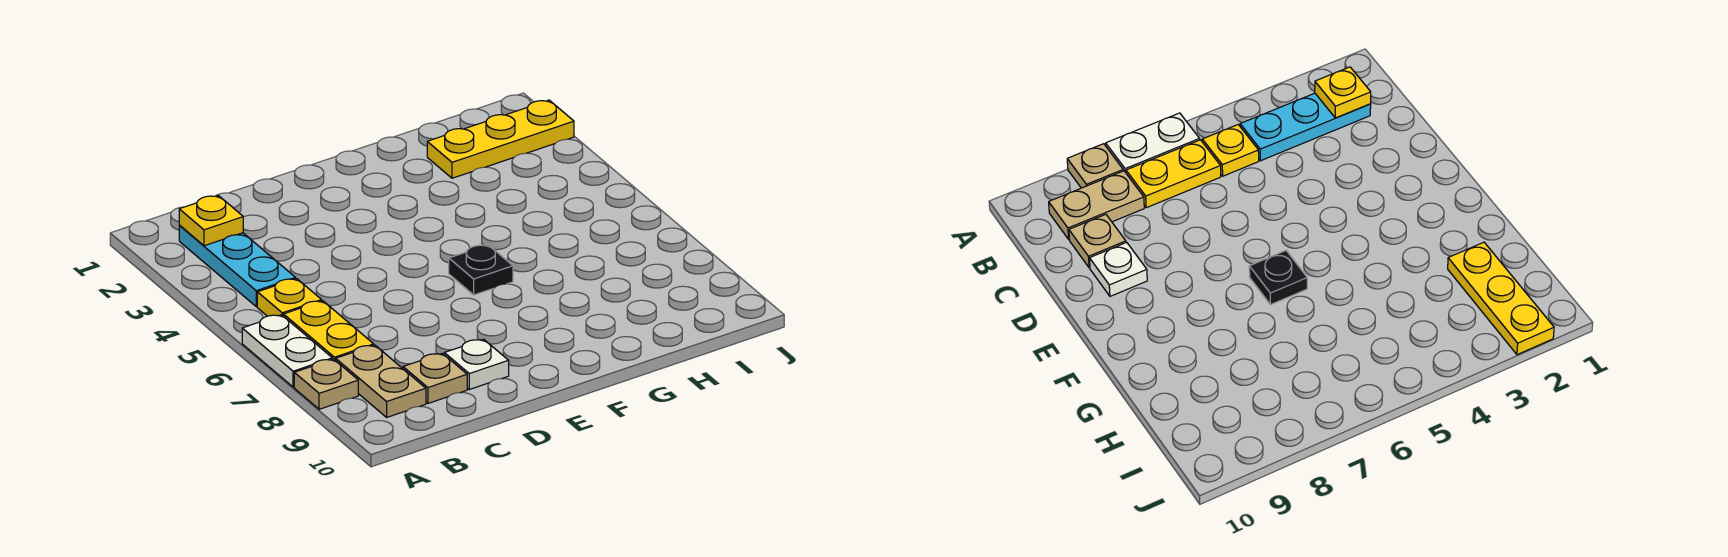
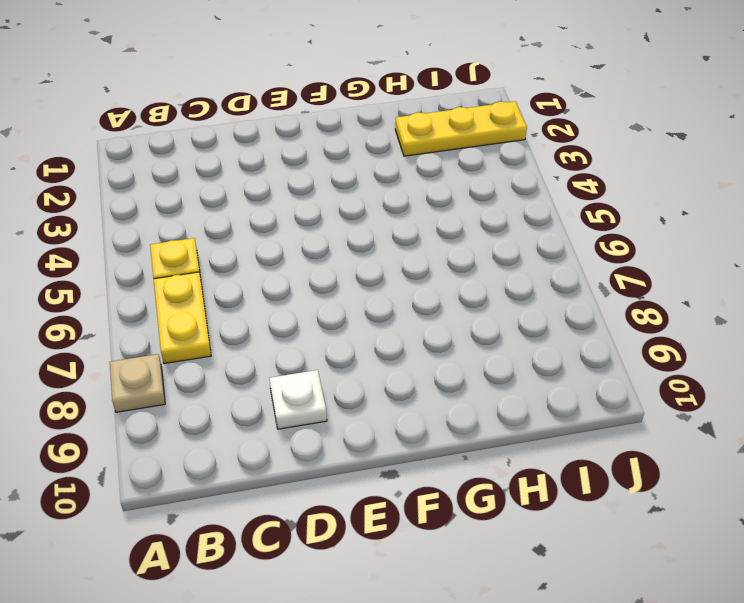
none -> white plate A6:A7 level 1
none -> cyan plate B2:B4 level 1

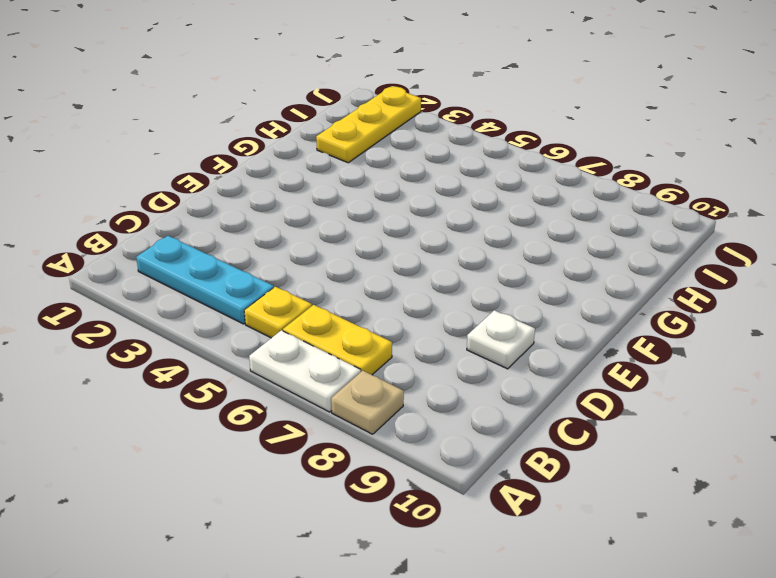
none -> tan plate B8:B9 level 1
none -> tan plate C9 level 1

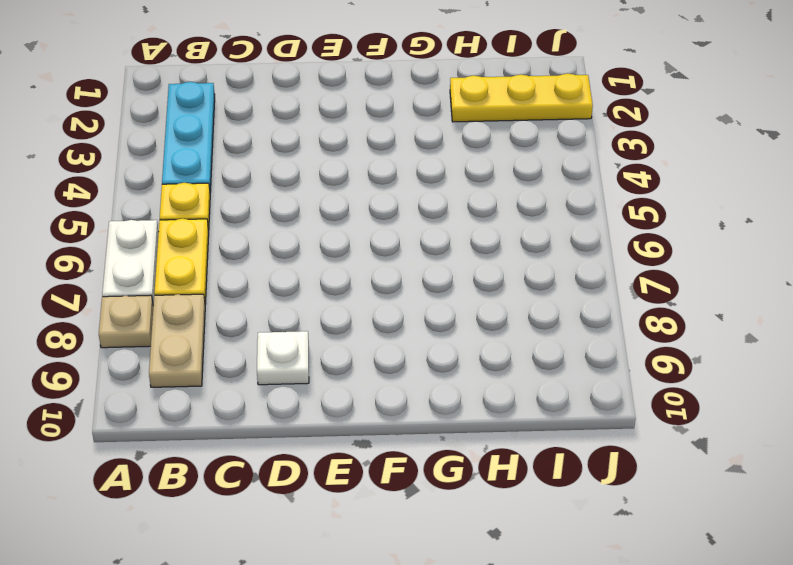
none -> tan plate C9 level 1
none -> black plate F6 level 1

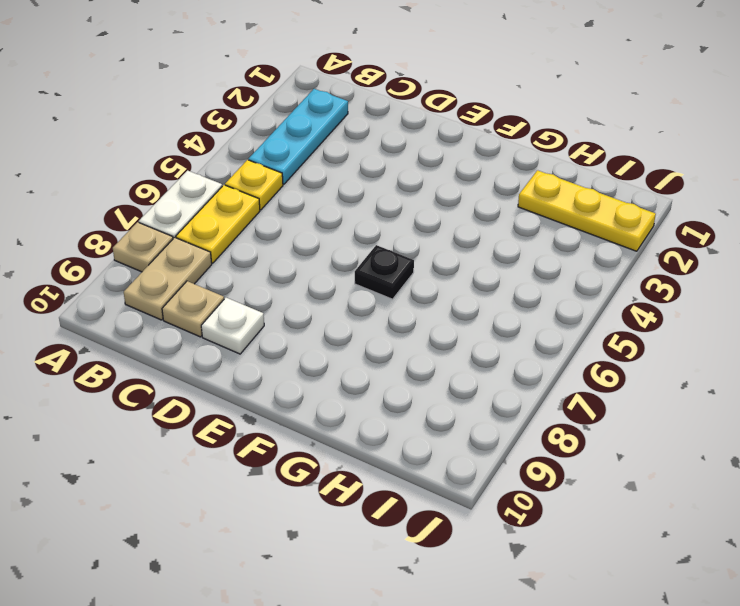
none -> yellow plate B2 level 2

